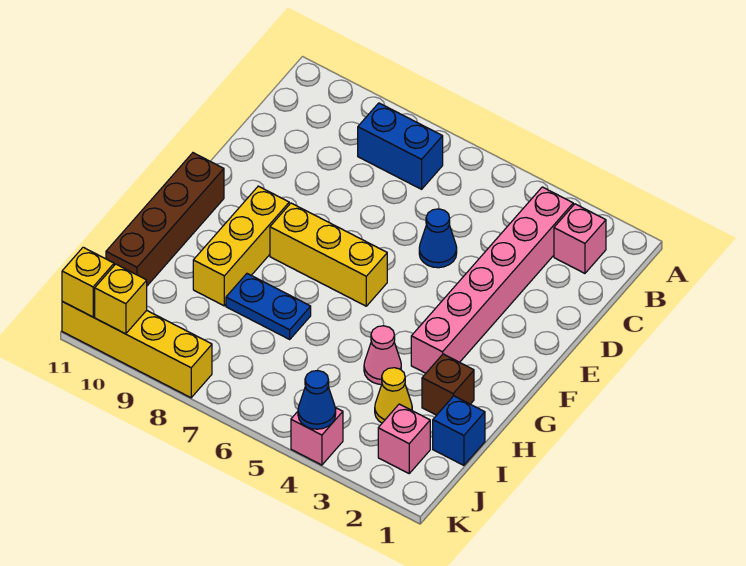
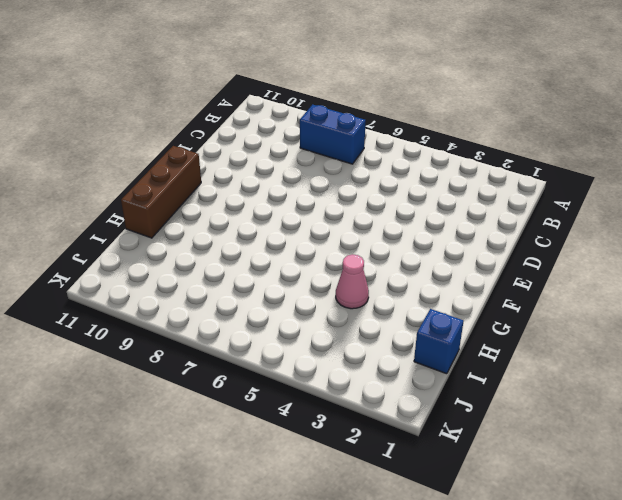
brown brick F11:H11 level 1 -> brown brick F11:I11 level 1
none -> pink brick B2 level 1
none -> pink brick B3:G3 level 1
none -> blue cone D5 level 1

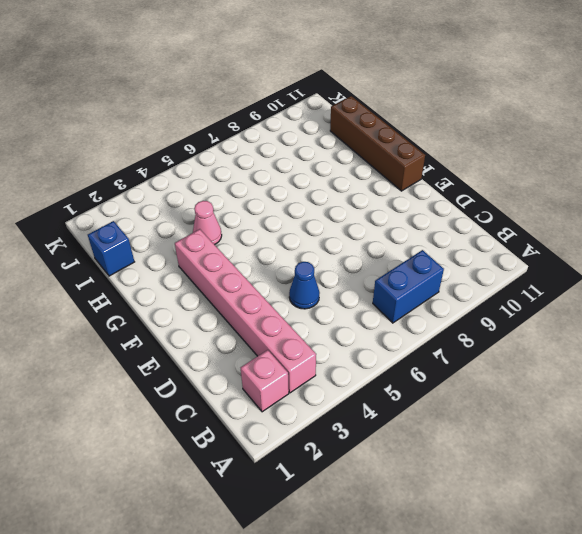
none -> yellow brick F6:F8 level 1
none -> yellow brick F9:H9 level 1
none -> brown brick H2 level 1

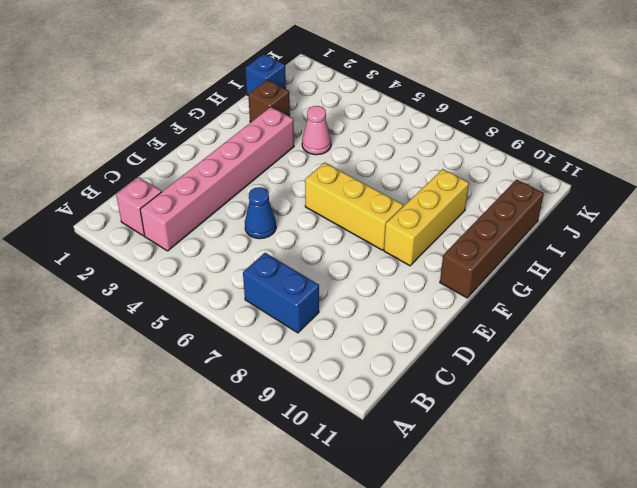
none -> blue plate H7:H8 level 1
none -> yellow cone I3 level 1
none -> pink brick J2 level 1

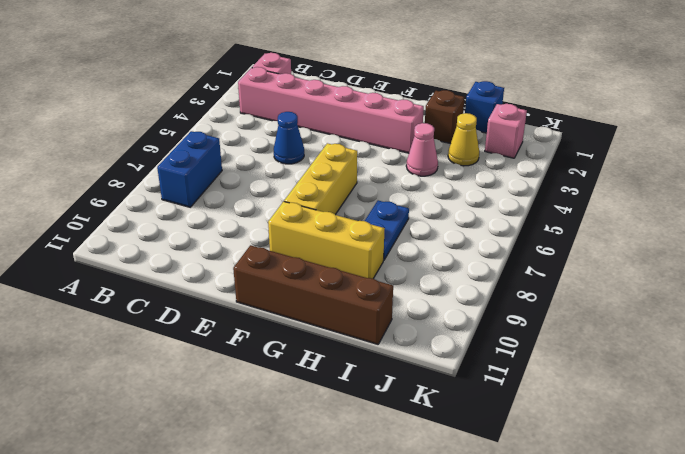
none -> pink brick K4 level 1
none -> yellow brick K8:K11 level 1
none -> blue cone K4 level 2

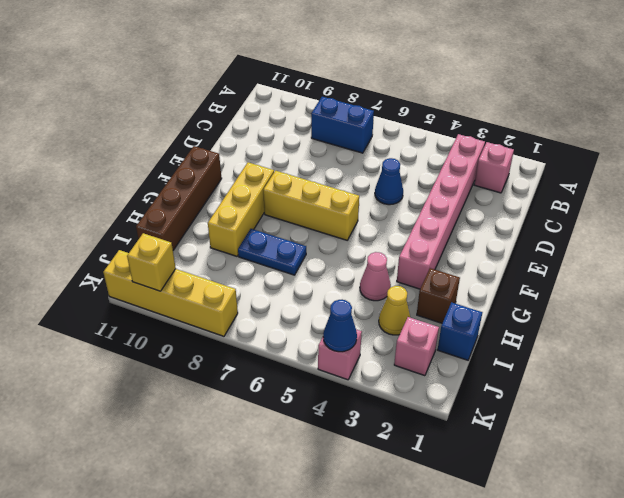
none -> yellow brick K11 level 2

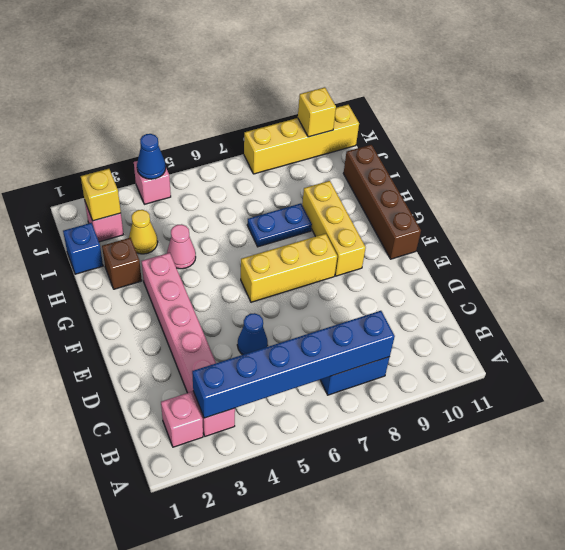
blue brick B3:B8 level 2 -> none
yellow brick J2 level 2 -> yellow brick K11 level 2

